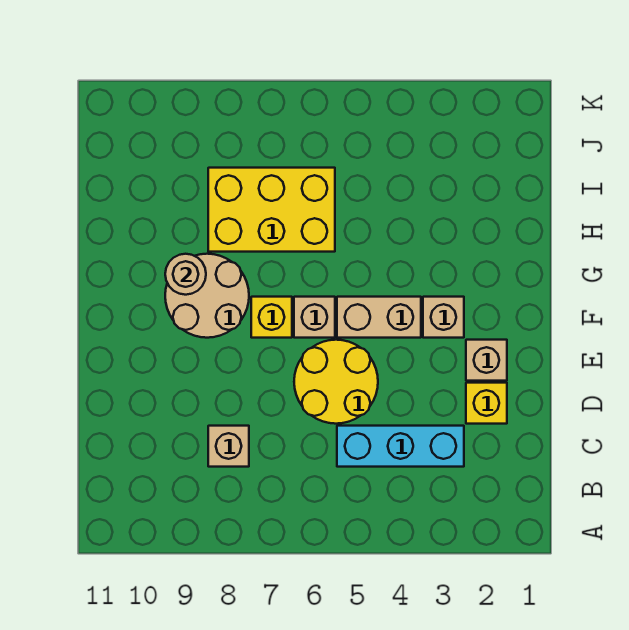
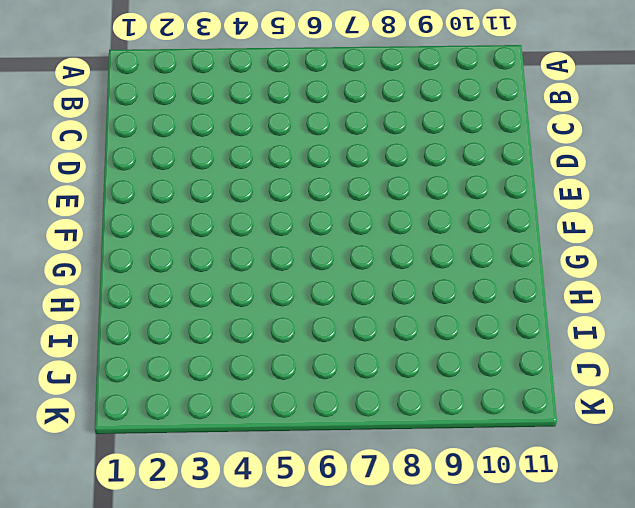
none -> cyan brick C3:C5 level 1
none -> tan brick C8 level 1
none -> yellow brick D2 level 1

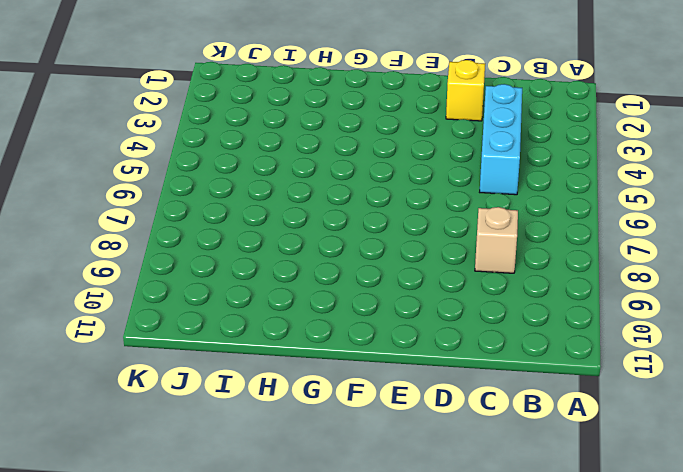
none -> yellow round brick D5:E6 level 1
none -> tan brick E2 level 1
none -> tan brick F3 level 1

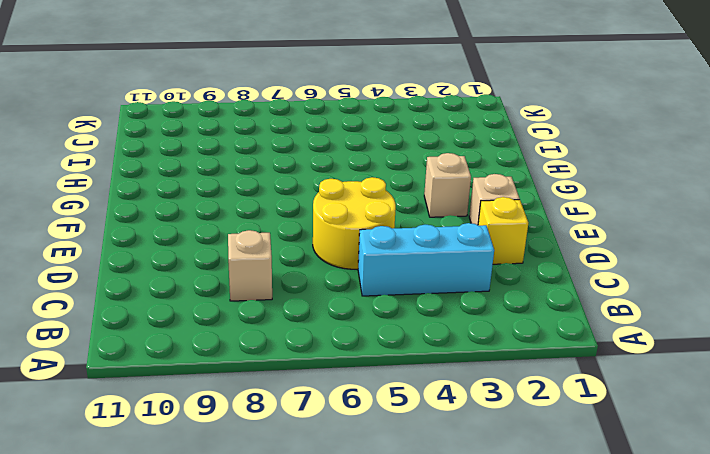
none -> tan brick F4:F5 level 1
none -> tan brick F6 level 1
none -> yellow brick F7 level 1

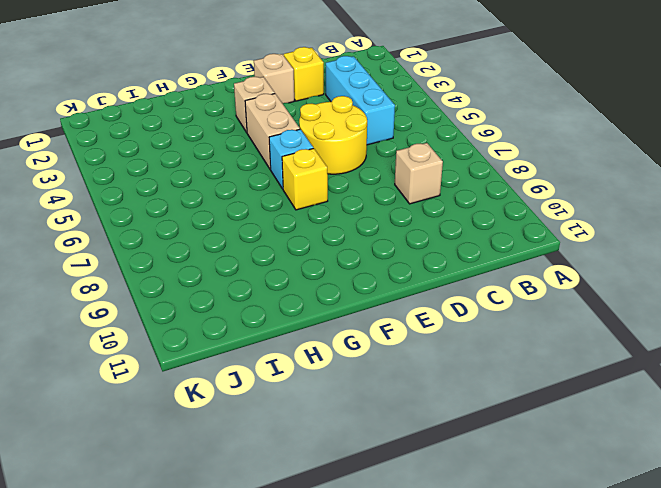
cyan brick F6 level 1 -> tan brick F6 level 1
none -> tan round brick F8:G9 level 1
none -> yellow brick H6:I8 level 1
none -> tan round brick G9 level 2

